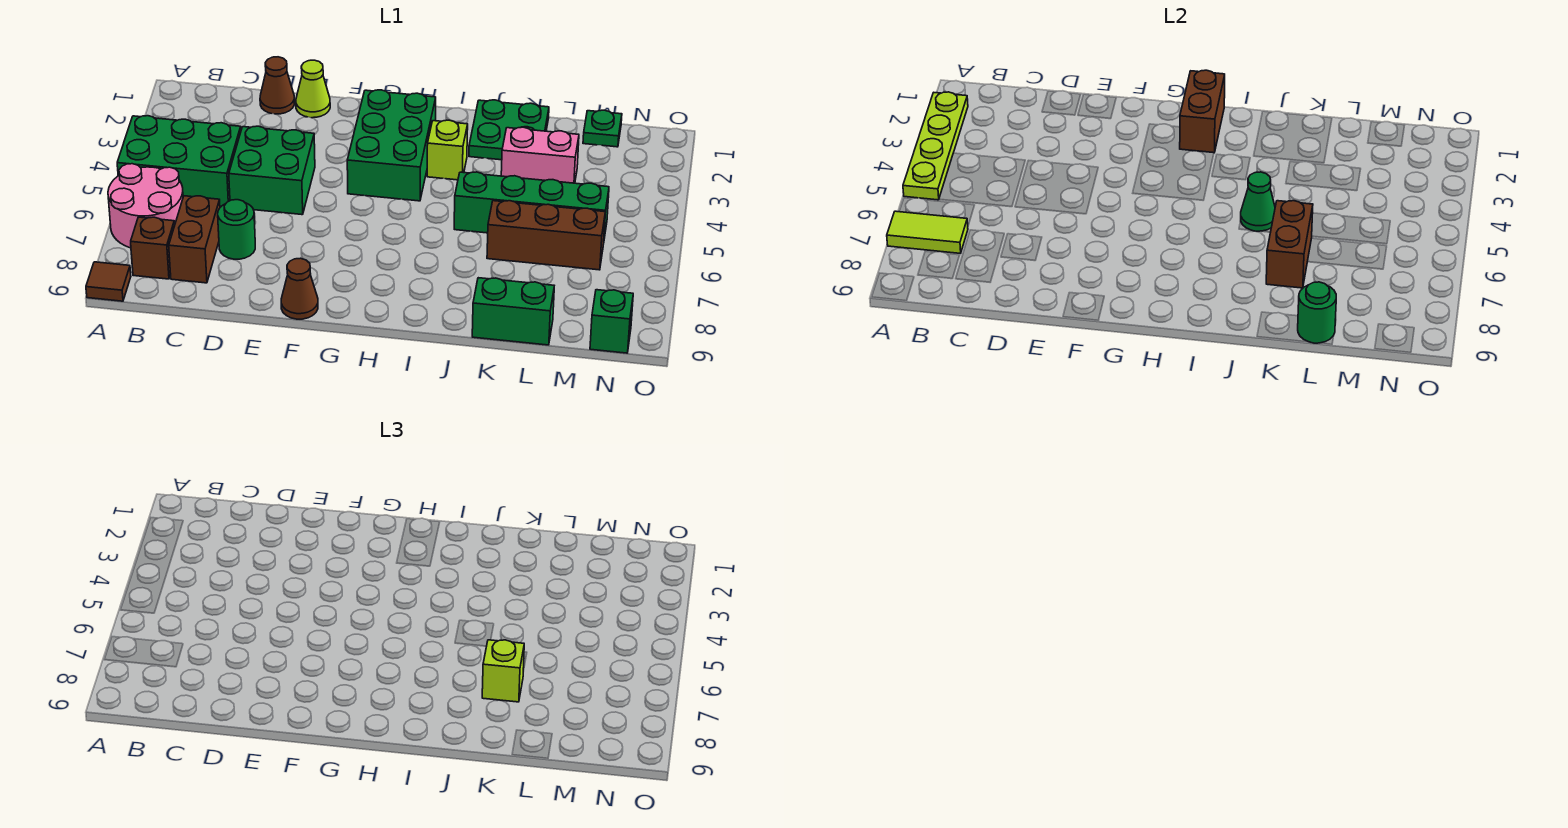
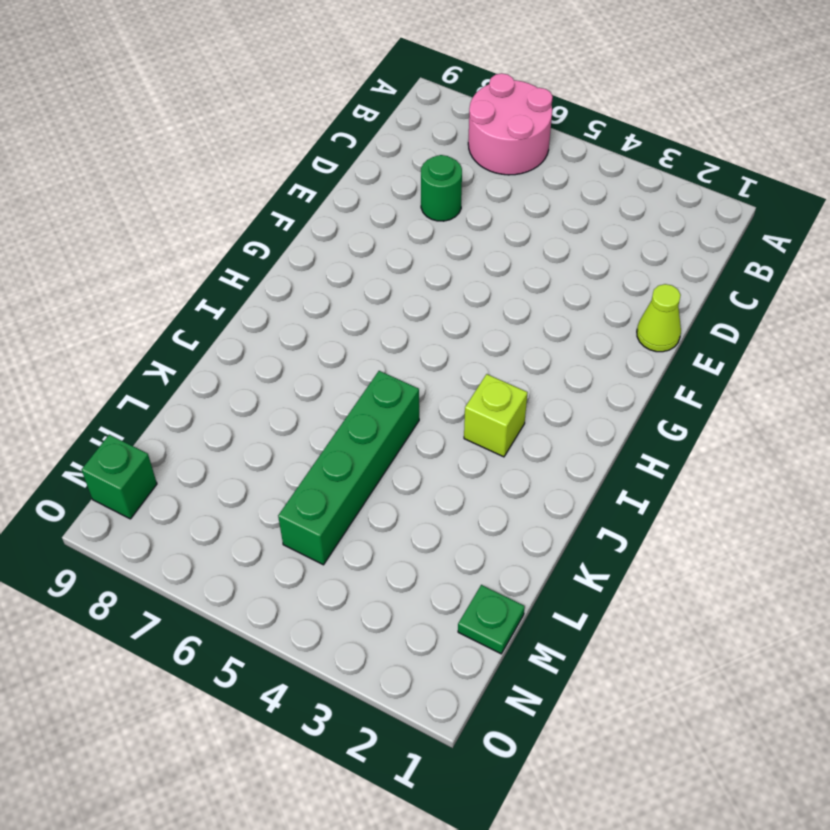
none -> green brick A4:C5 level 1
none -> brown tile A9 level 1
none -> brown brick B8 level 1

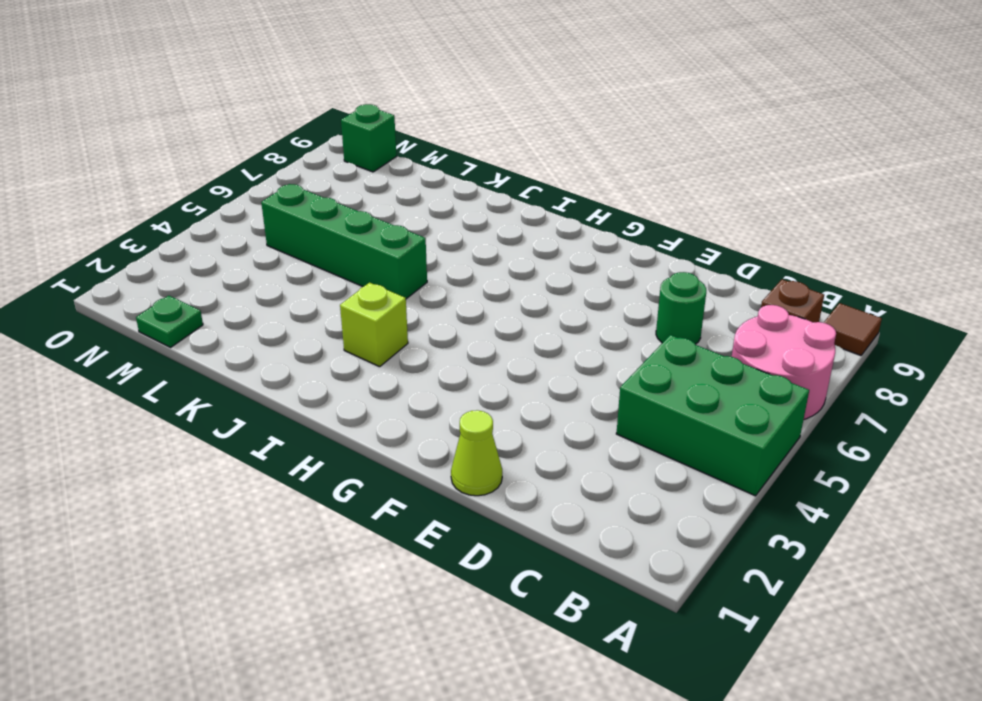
none -> brown brick C7:C8 level 1
none -> brown cone D1 level 1
none -> green brick D4:E5 level 1

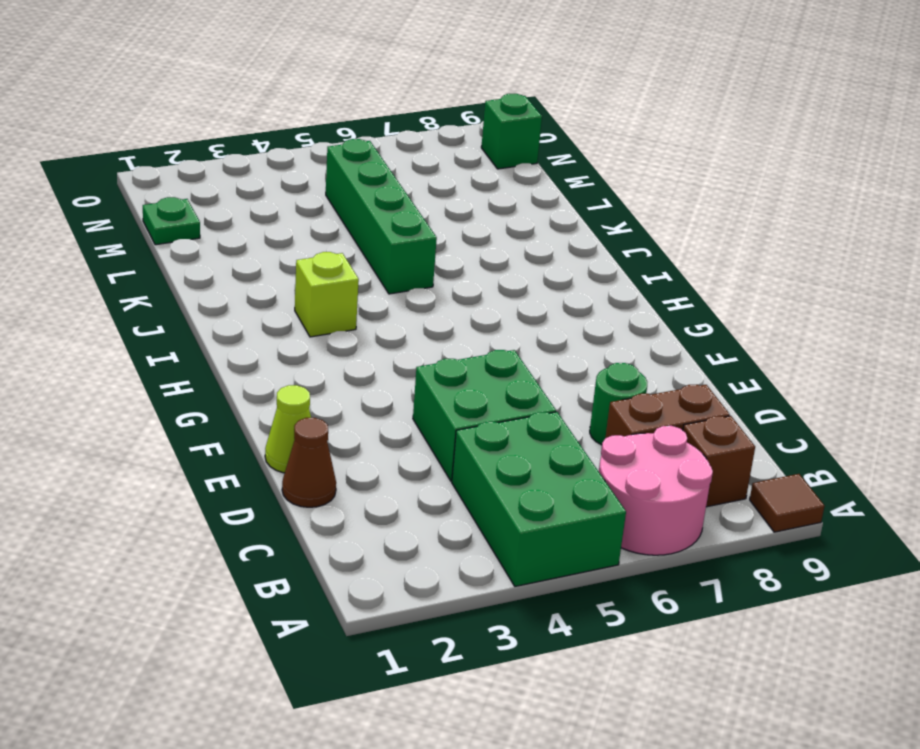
none -> brown cone F9 level 1
none -> green brick G2:H4 level 1
none -> green plate J1:K2 level 1

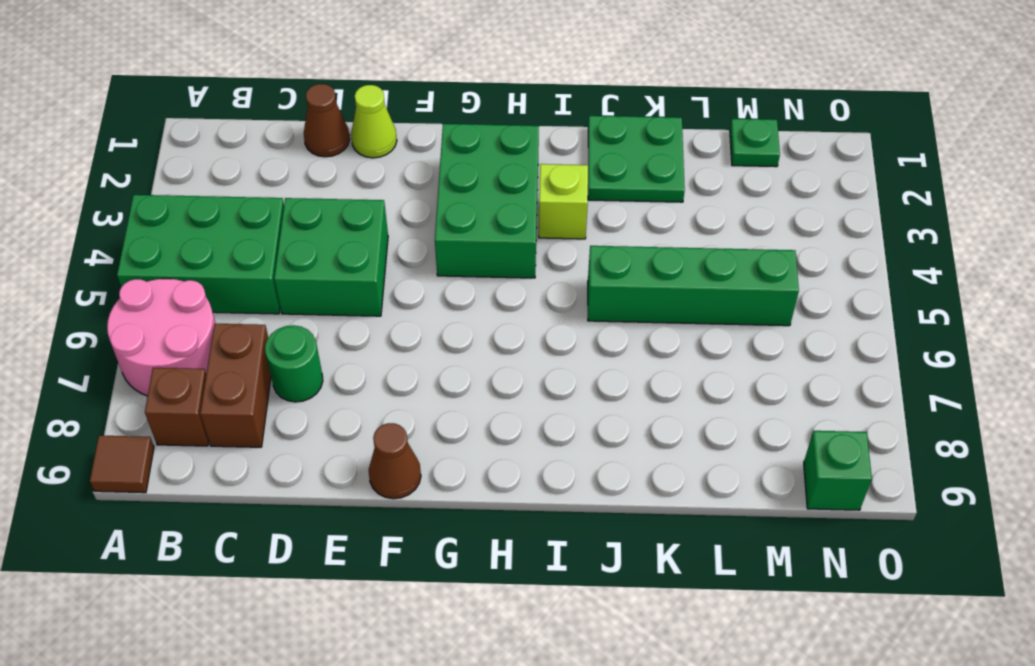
none -> pink brick K3:L3 level 1
none -> brown brick K6:M6 level 1
none -> green brick K9:L9 level 1

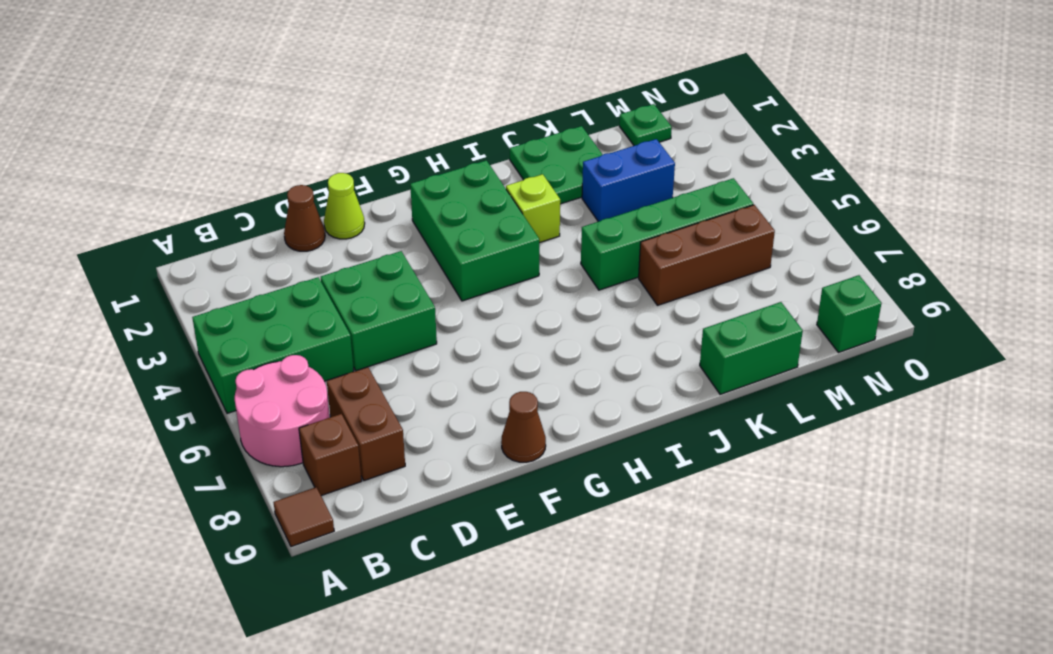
blue brick K3:L3 level 1 -> pink brick K3:L3 level 1
none -> green round brick D7 level 1
none -> lime plate A2:A5 level 2
none -> lime tile A7:B7 level 2

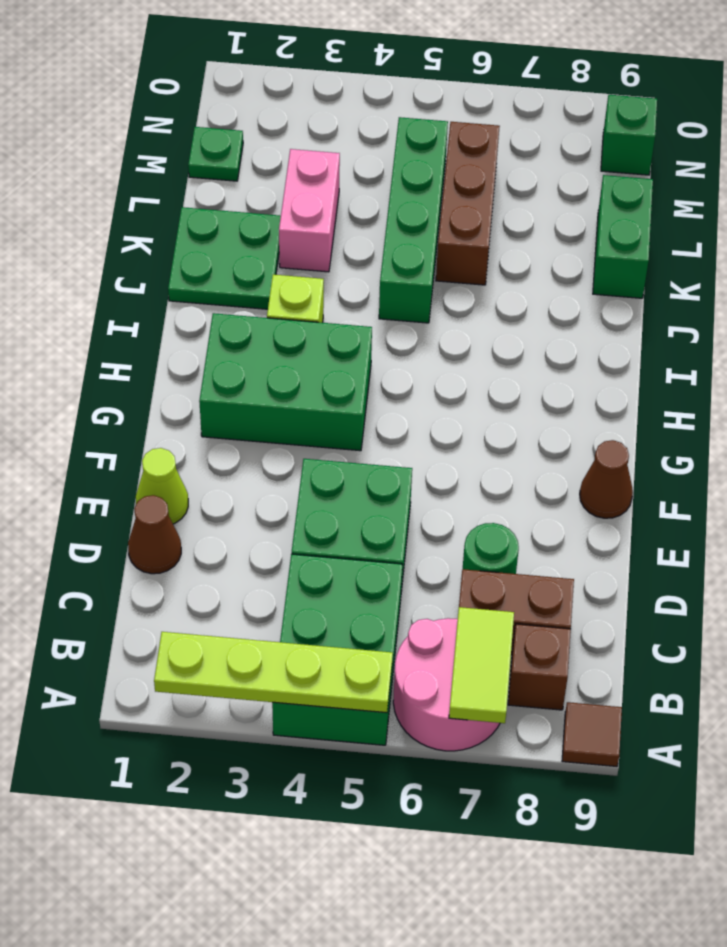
none -> brown brick H1:H2 level 2
none -> green cone J5 level 2
none -> brown brick K6:K7 level 2

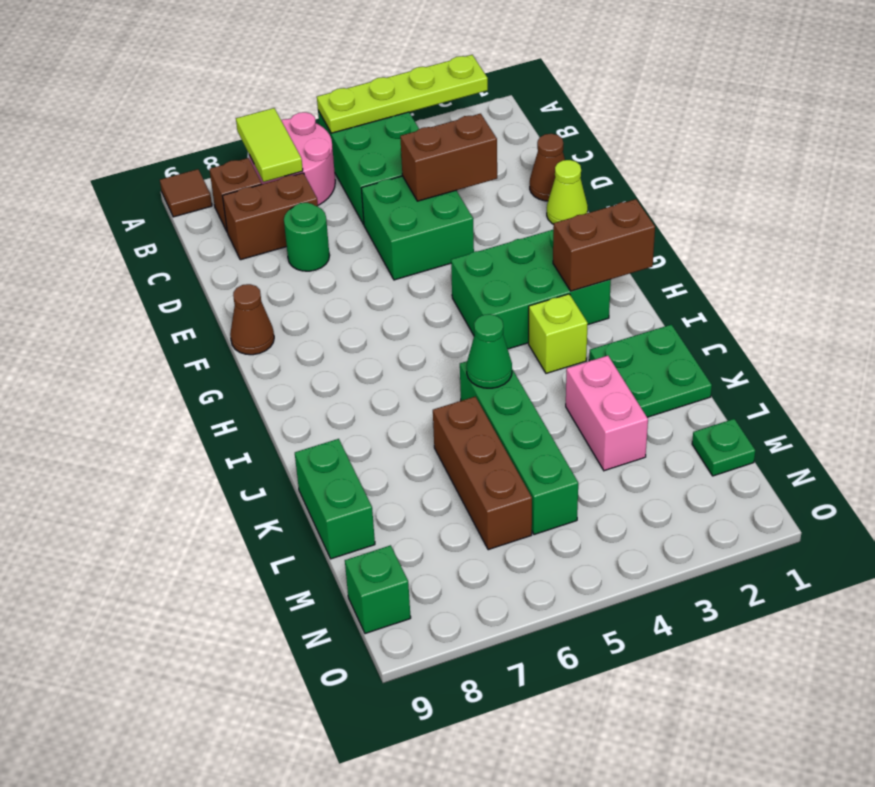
brown brick D3:D4 level 2 -> brown brick K6:K7 level 2
none -> green round brick L9 level 2
none -> lime brick K7 level 3

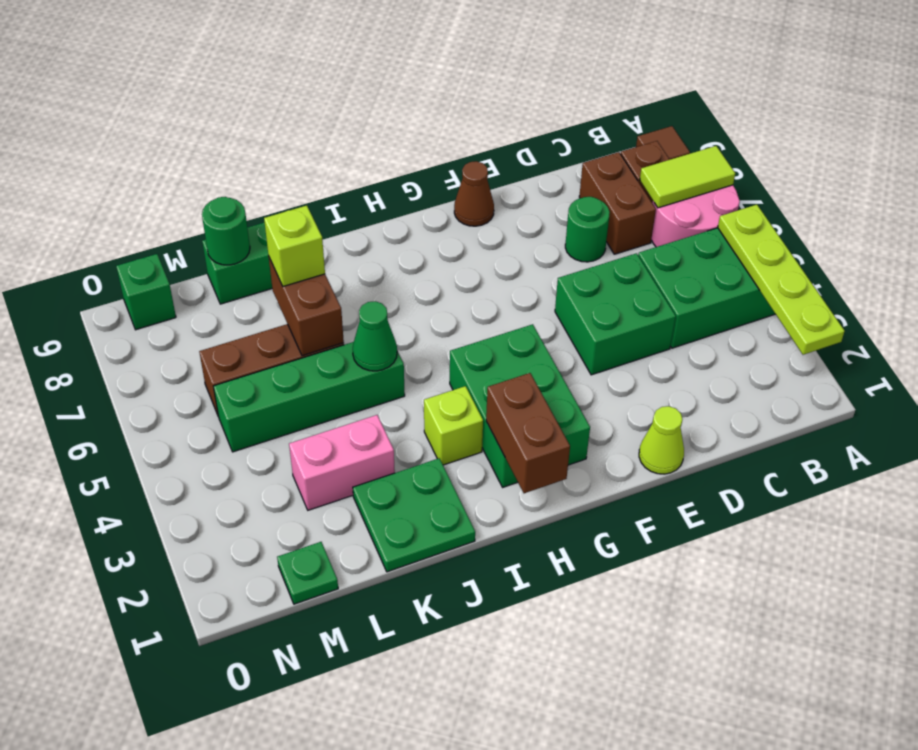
none -> brown cone D1 level 1

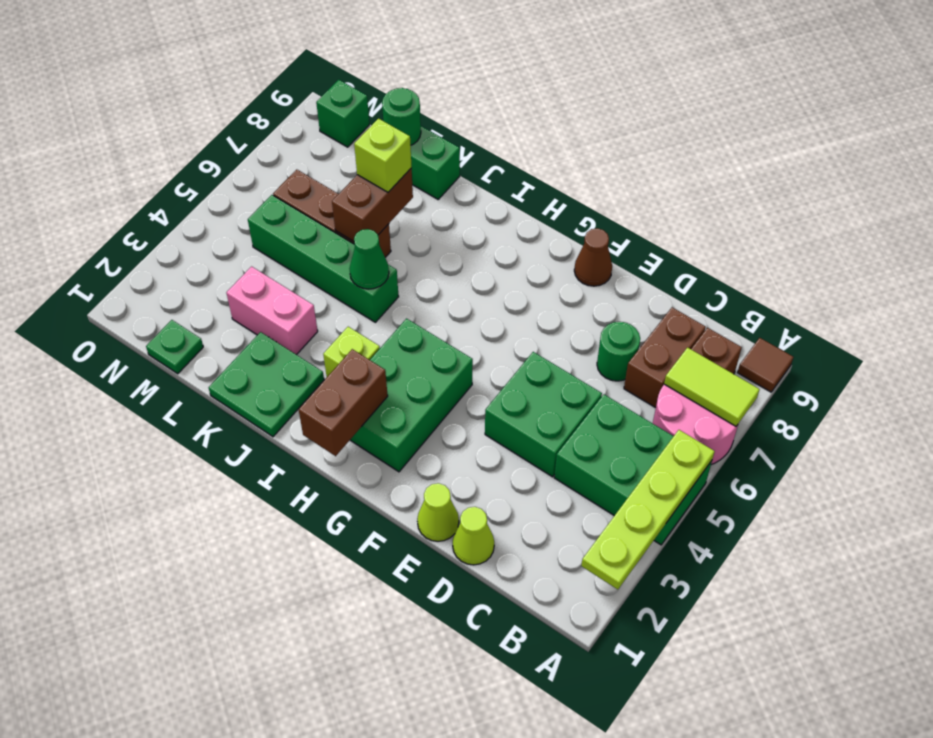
lime cone D1 level 1 -> brown cone D1 level 1

